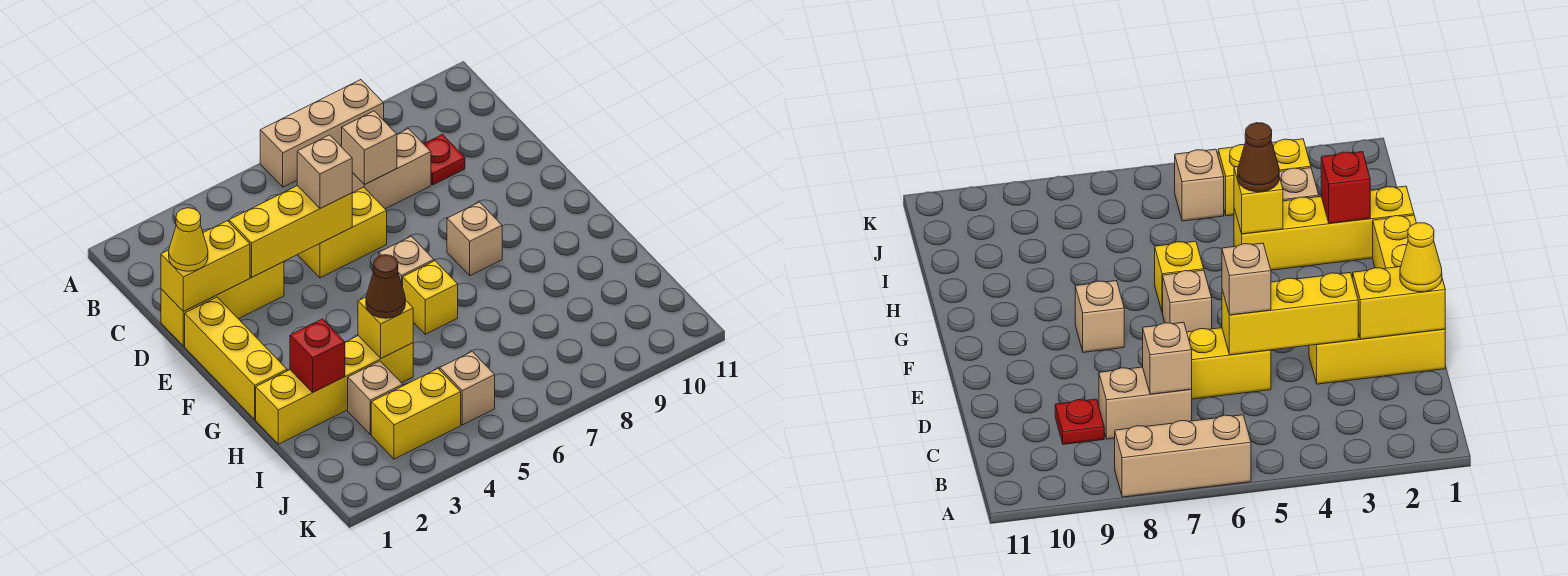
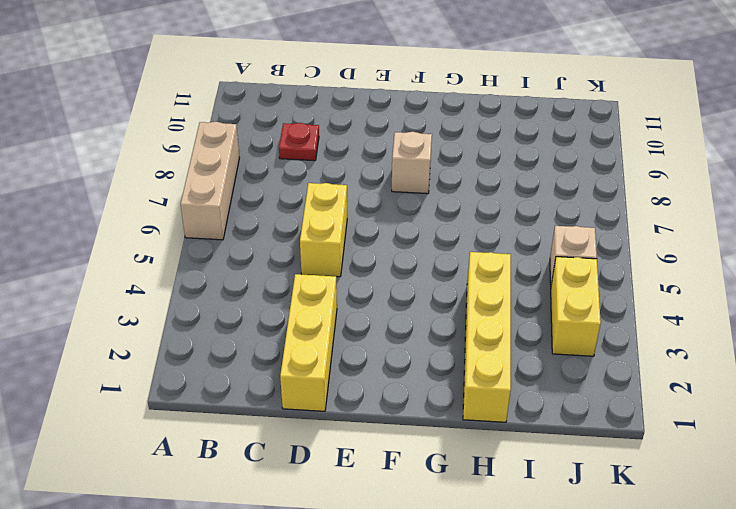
none -> tan brick C7:C8 level 1
none -> yellow brick E1:G1 level 1
none -> tan brick F6 level 1

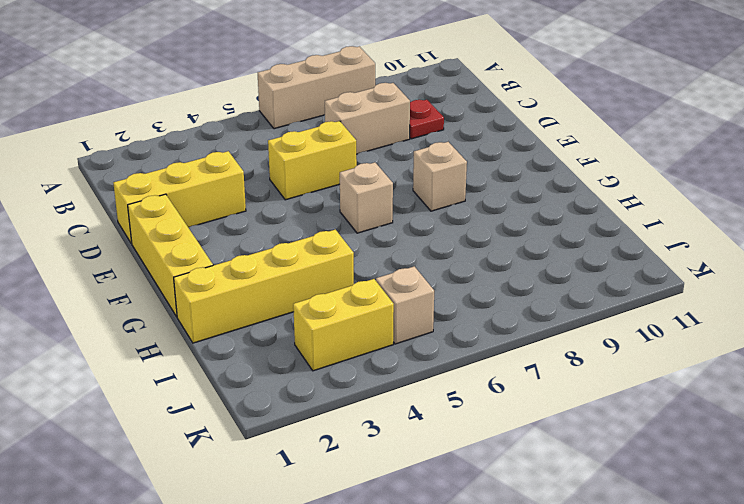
none -> yellow brick G6 level 1
none -> tan brick I3 level 1
none -> tan brick C7 level 2

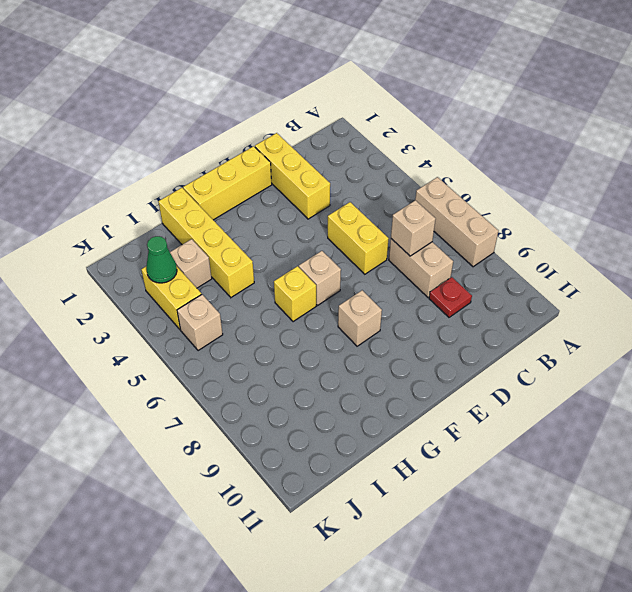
green cone J3 level 2 -> none
none -> yellow brick D1:D2 level 2
none -> yellow brick D3:D5 level 2
none -> red brick H2 level 2

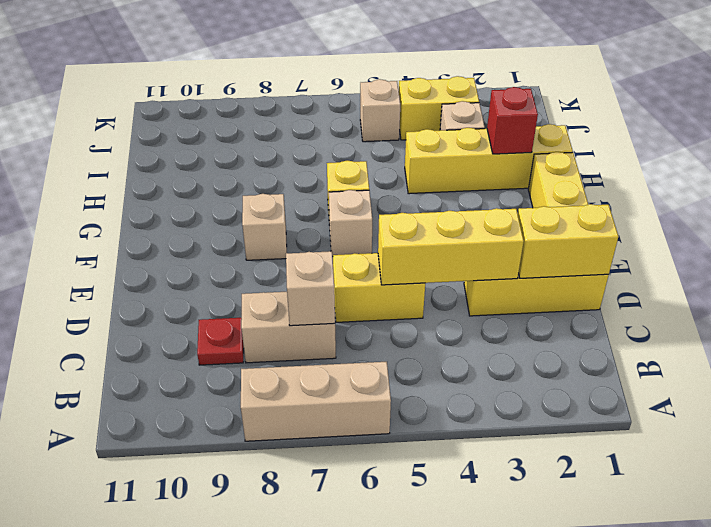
none -> yellow brick H4 level 2
none -> yellow cone D1 level 3
none -> tan brick D5 level 3

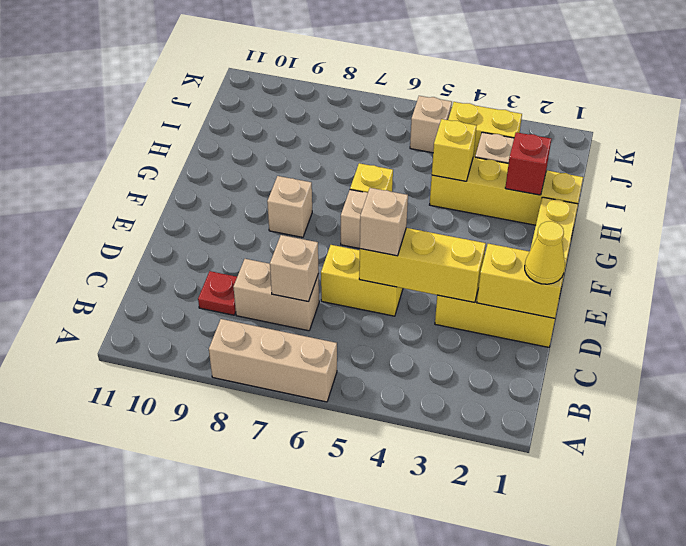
none -> brown cone H4 level 3

